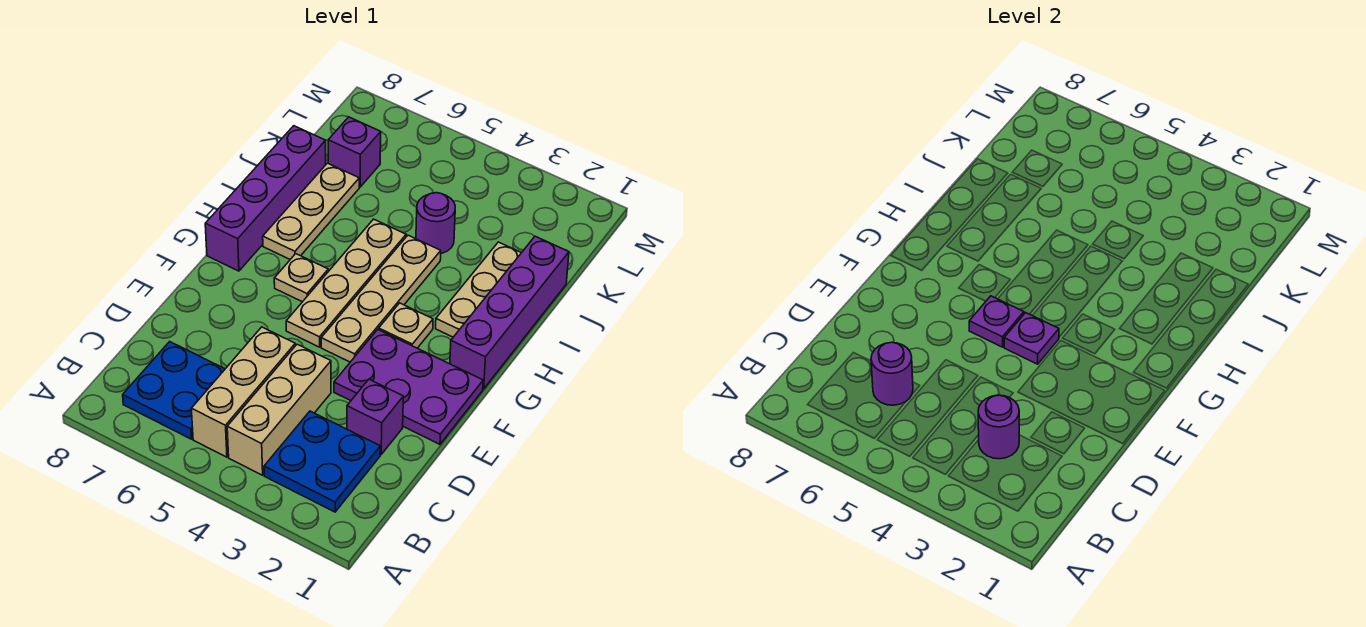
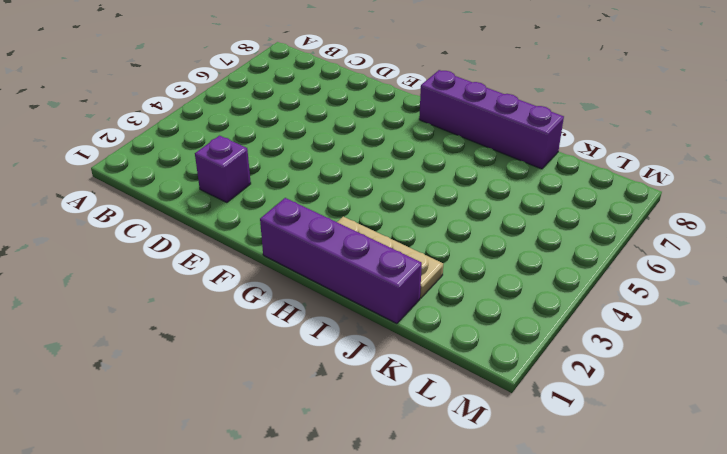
none -> blue plate B2:C3 level 1
none -> tan brick B4:D4 level 1
none -> tan brick B5:D5 level 1

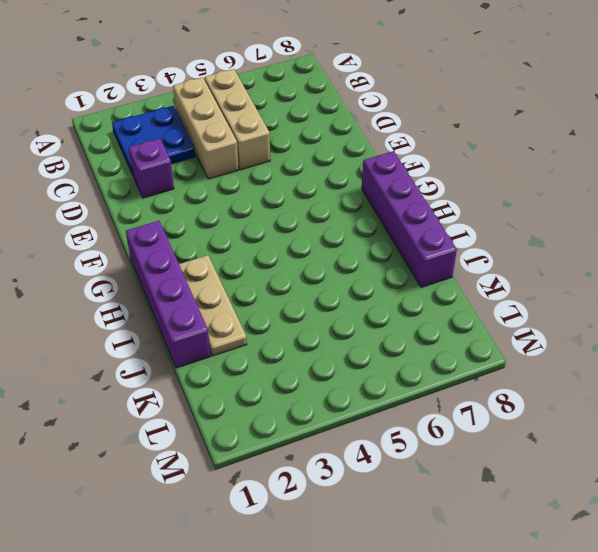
none -> blue plate B6:C7 level 1
none -> purple plate E1:F3 level 1
none -> tan plate F4:I4 level 1

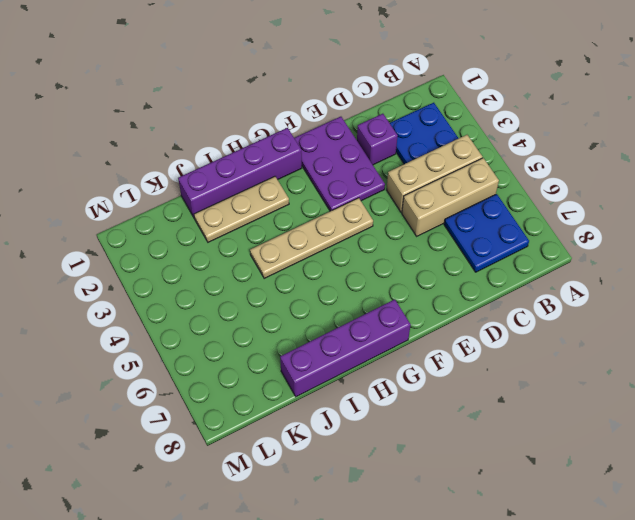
none -> tan plate F5:I5 level 1
none -> tan plate G3 level 1
none -> tan plate G6 level 1

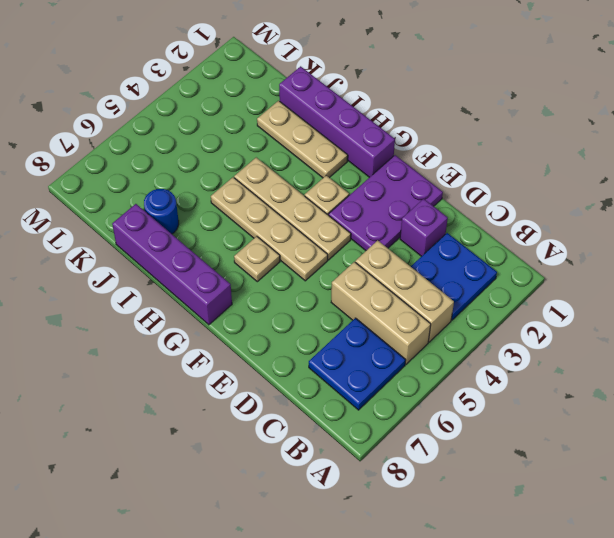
blue round brick J7 level 1 -> tan plate H7:J7 level 1
none -> purple round brick J4 level 1
none -> purple brick K7 level 1
none -> purple round brick C3 level 2

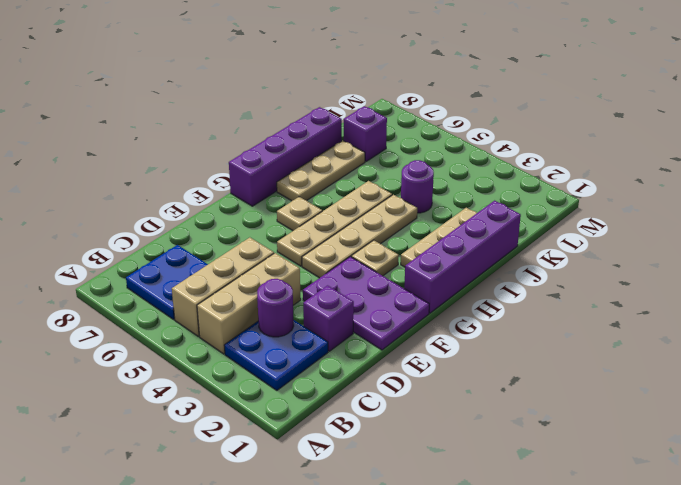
none -> purple round brick C6 level 2
none -> purple plate F4 level 2
none -> purple plate F5 level 2

